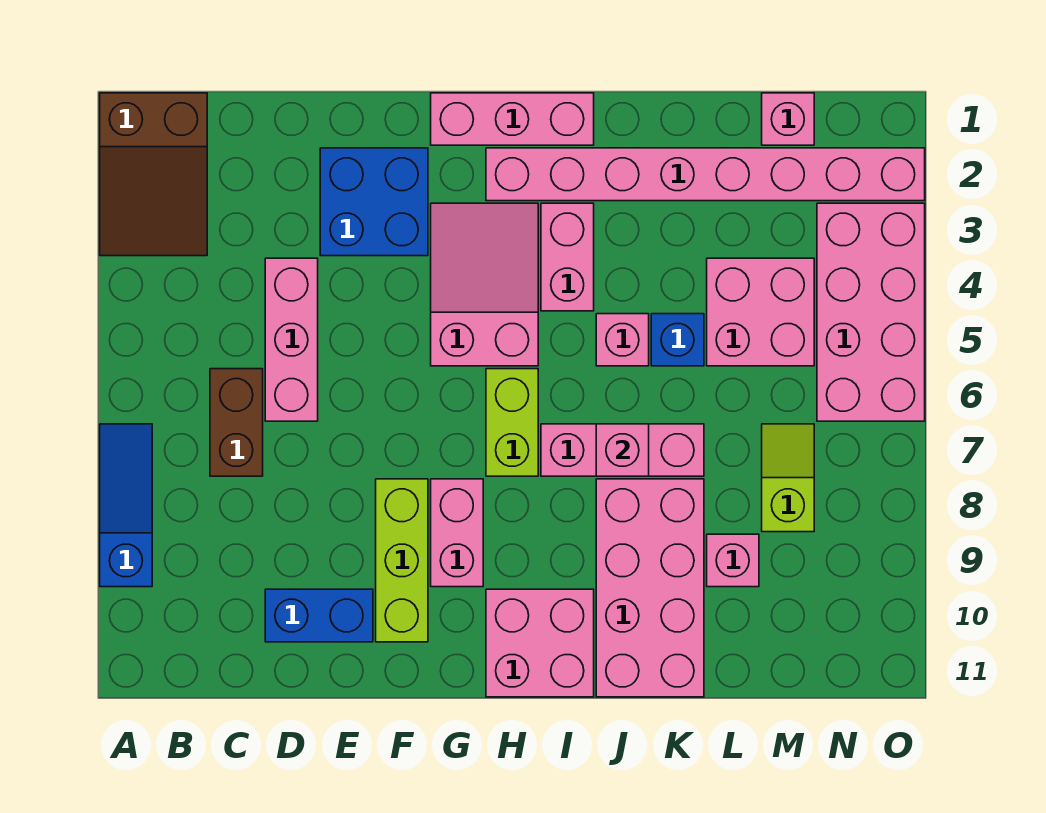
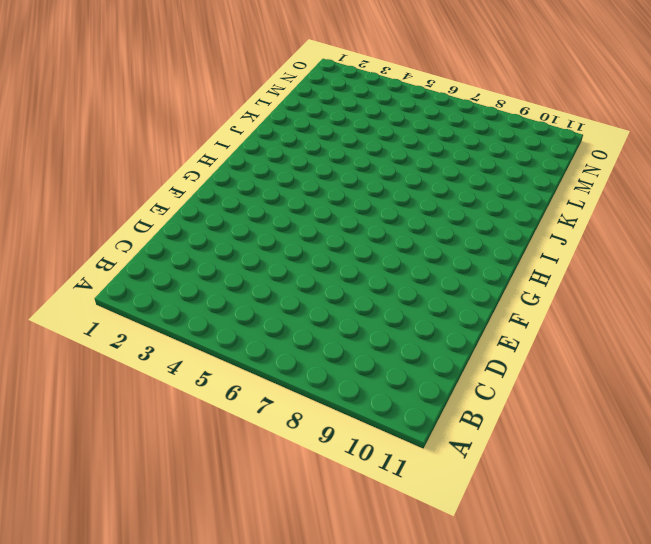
none -> brown slope A1:B3 level 1 top 1
none -> blue slope A7:A9 level 1 top 9
none -> brown brick C6:C7 level 1

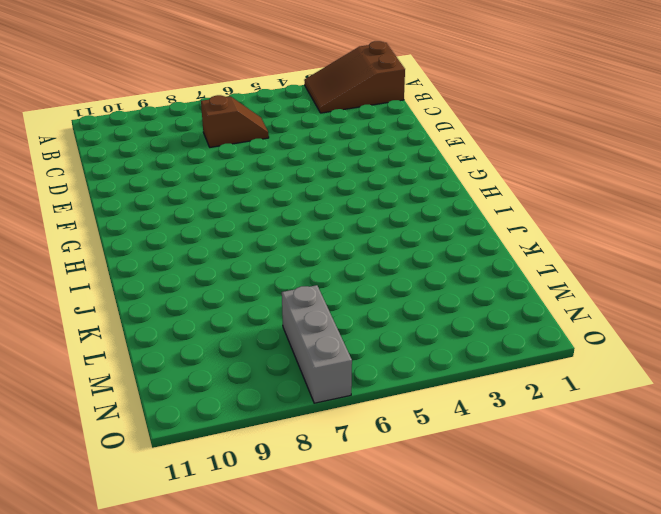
brown slope C6:C7 level 1 top 7 -> brown brick C6:C7 level 1
grey brick M7:O7 level 1 -> lime slope M7:M8 level 1 top 8
none -> blue slope A7:A9 level 1 top 9
none -> pink brick D4:D6 level 1
none -> blue brick D10:E10 level 1

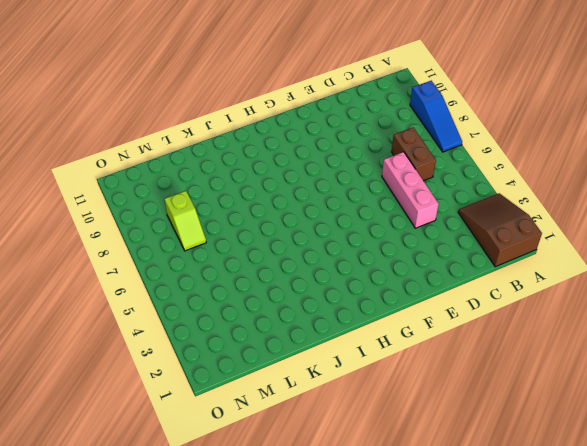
none -> blue brick D10:E10 level 1
none -> blue brick E2:F3 level 1
none -> lime brick F8:F10 level 1

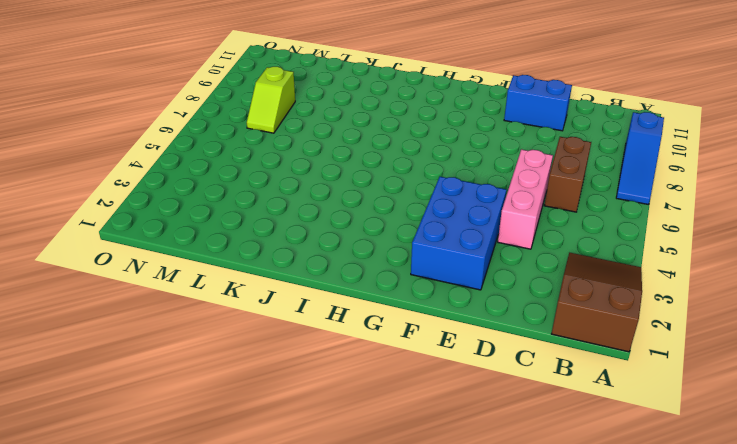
blue brick E2:F4 level 1 -> blue brick E2:F3 level 1
none -> lime brick F8:F10 level 1
none -> pink brick G1:I1 level 1
none -> pink slope G3:H5 level 1 top 5

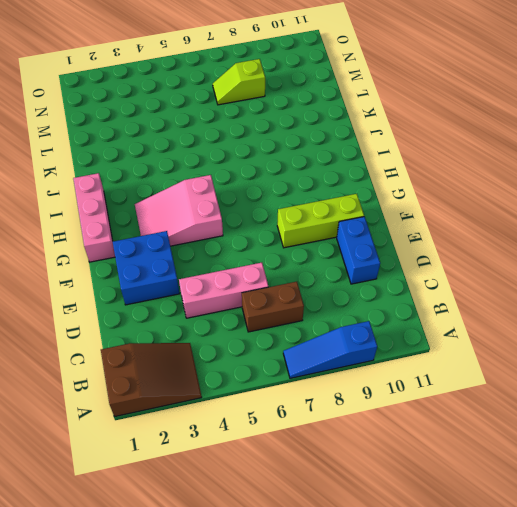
none -> pink brick G8:G9 level 1
none -> pink brick H2:O2 level 1
none -> lime brick H6:H7 level 1

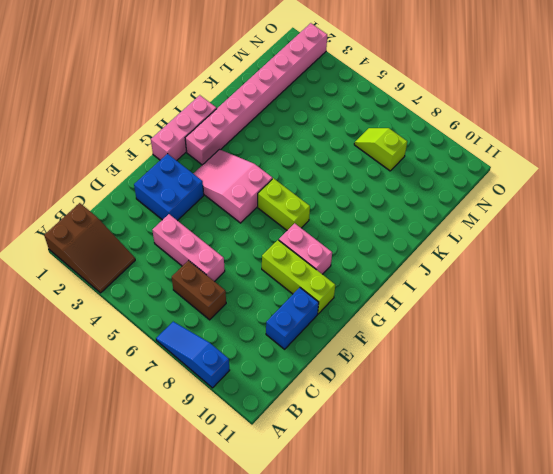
none -> pink brick H10:I11 level 1
none -> pink brick I3:I4 level 1
none -> pink brick I7:K7 level 1

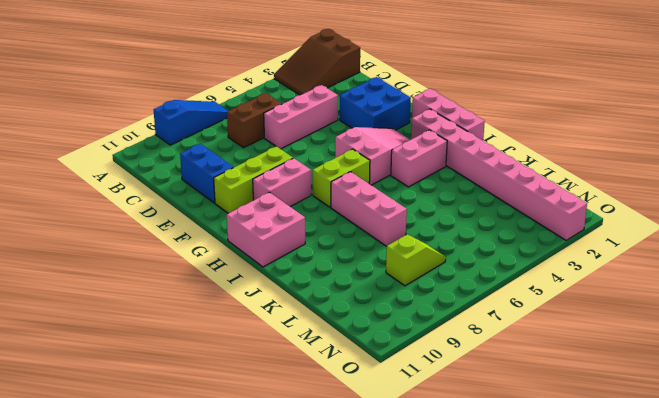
none -> pink brick J5 level 1
none -> pink brick J8:K11 level 1
none -> blue brick K5 level 1

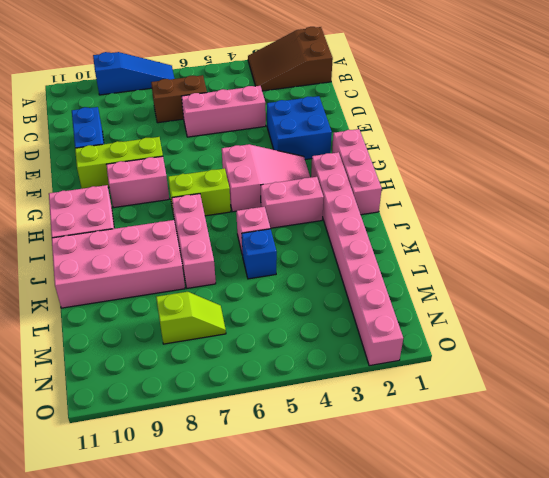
none -> pink brick L4:M5 level 1
none -> pink brick L9 level 1
none -> pink brick M1 level 1

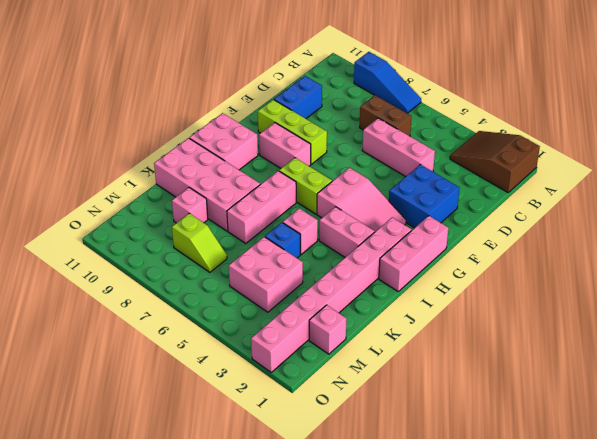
none -> pink brick N3:O6 level 1
none -> pink brick J7 level 2

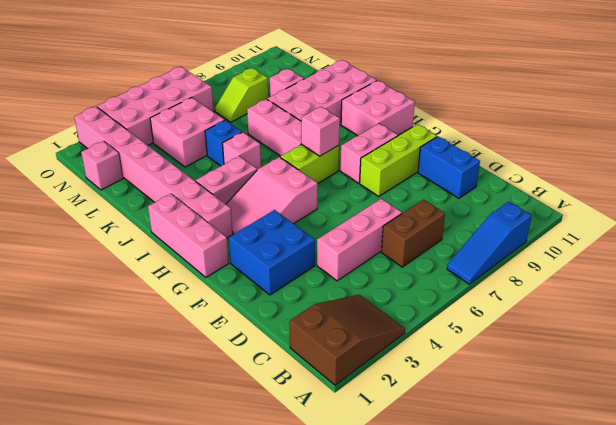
pink brick H7 level 2 -> pink brick J7 level 2

